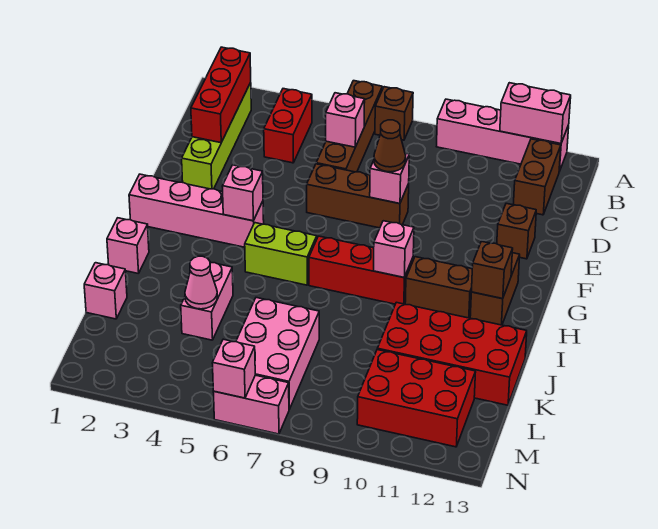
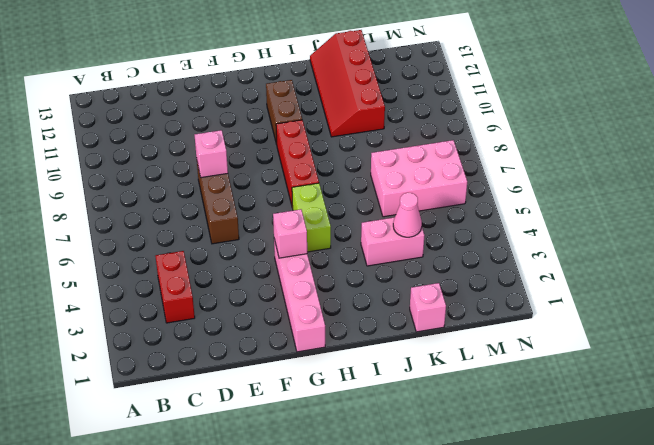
red brick C3:C4 level 1 -> red brick B4:C4 level 1
red slope J10:K13 level 1 top K -> red brick J10:K13 level 1
none -> brown brick A6:D6 level 1
none -> brown brick A7 level 1
none -> pink brick A9:A12 level 1
none -> lime brick B2:E2 level 1

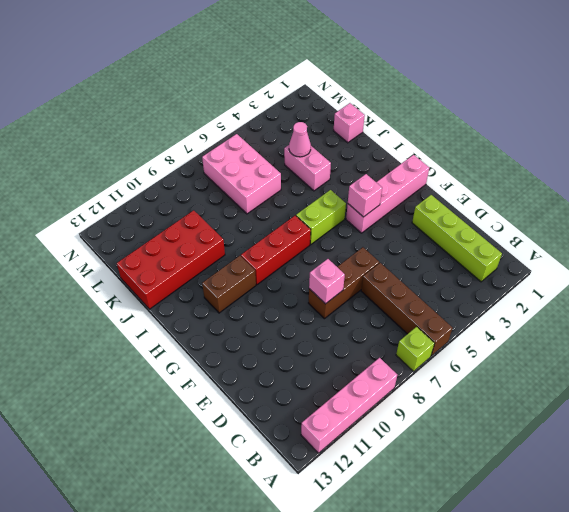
lime brick A7 level 1 -> brown brick A7 level 1
none -> red brick B4:C4 level 1
none -> brown brick B12:C12 level 1
none -> brown brick E12 level 1
none -> brown brick G12:H12 level 1

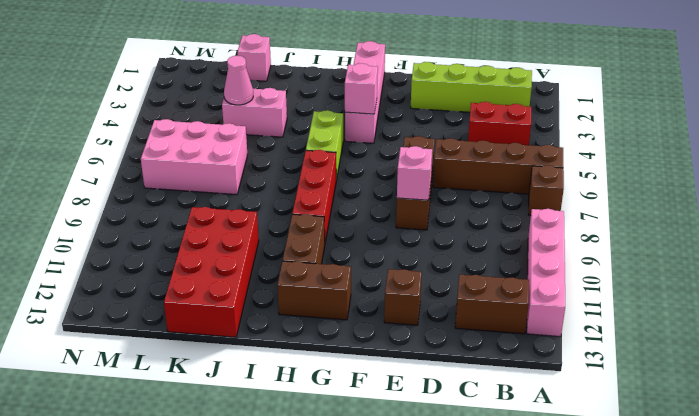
none -> pink brick I1 level 1
none -> red brick L10:M12 level 1
none -> pink brick N6:N7 level 1
none -> pink brick A11:A12 level 2

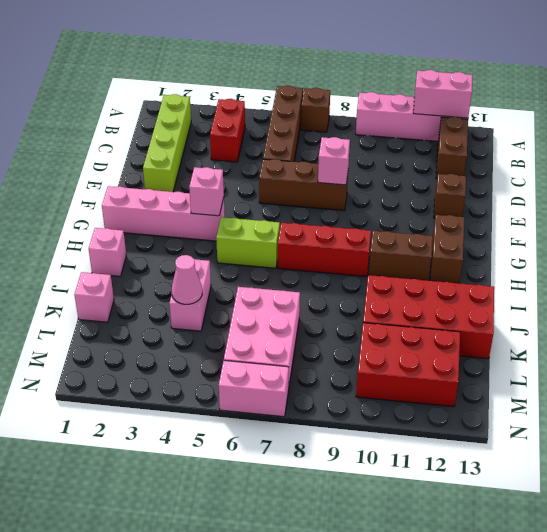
none -> red brick B2:D2 level 2
none -> pink brick C6 level 2
none -> pink brick H9 level 2
none -> brown brick H12 level 2

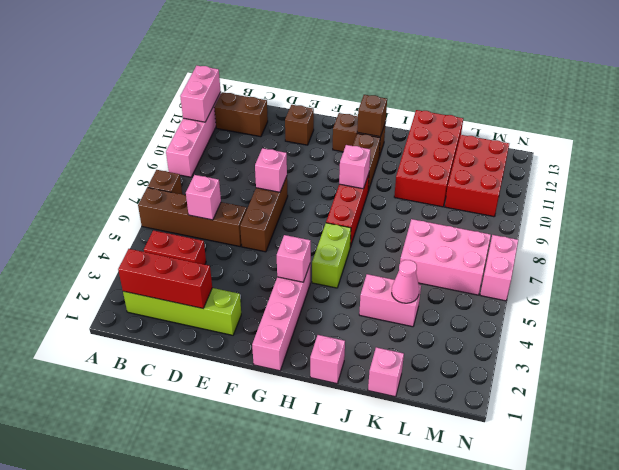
none -> pink brick N6 level 2
none -> brown cone E8 level 3

